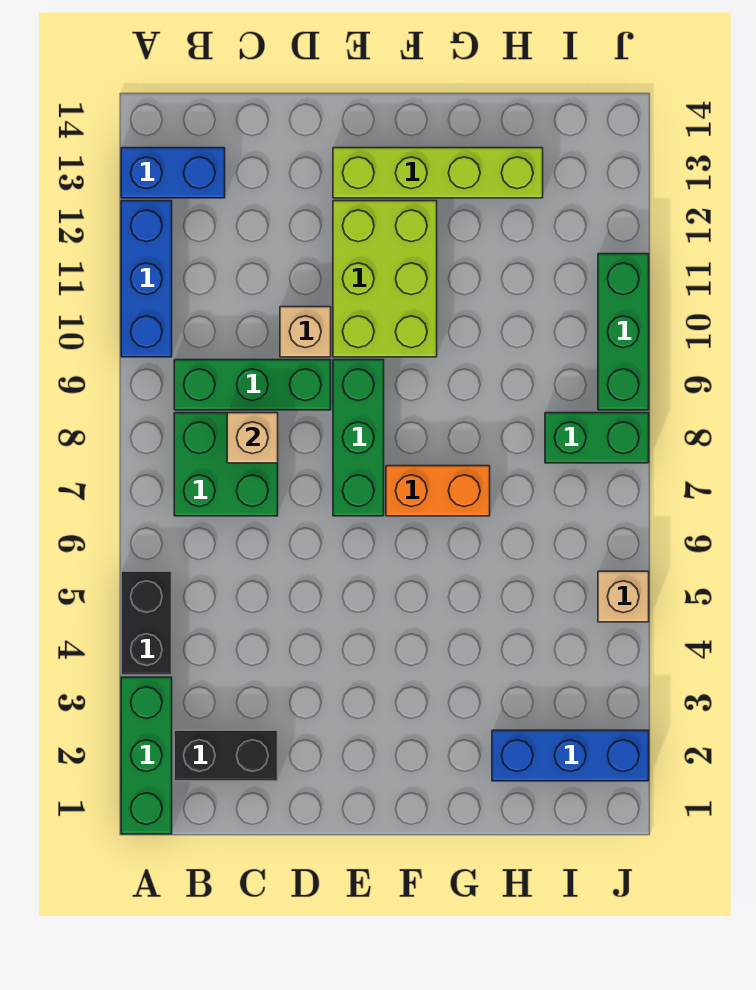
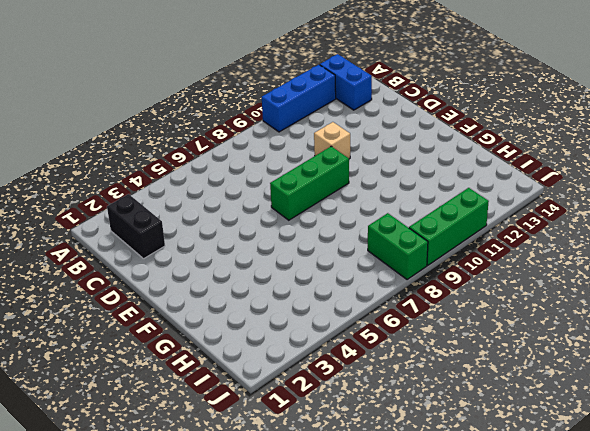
none -> green brick A1:A3 level 1
none -> black brick A4:A5 level 1
none -> green brick B7:C8 level 1

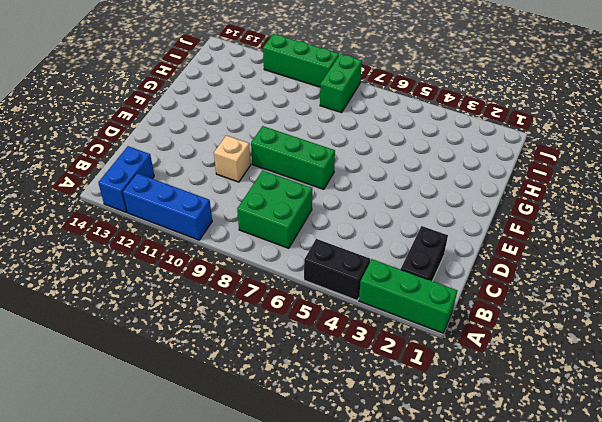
none -> green brick B9:D9 level 1
none -> lime brick E10:F12 level 1
none -> lime brick E13:H13 level 1

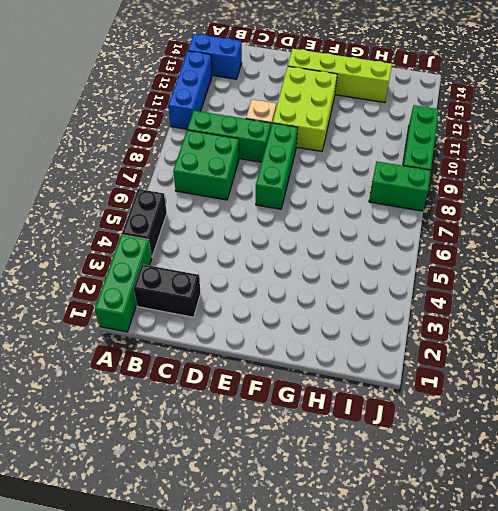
none -> orange brick F7:G7 level 1
none -> blue brick H2:J2 level 1
none -> tan brick J5 level 1

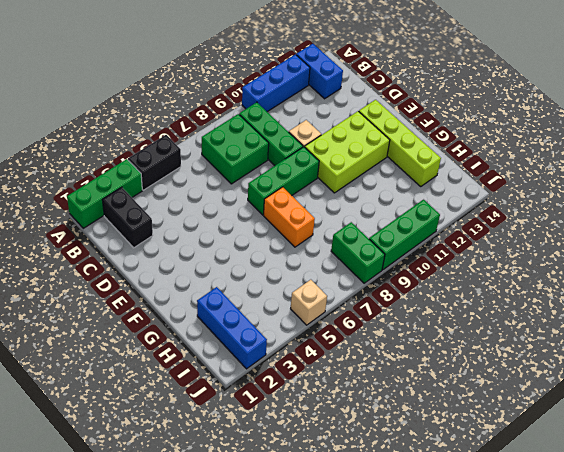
none -> tan brick C8 level 2

